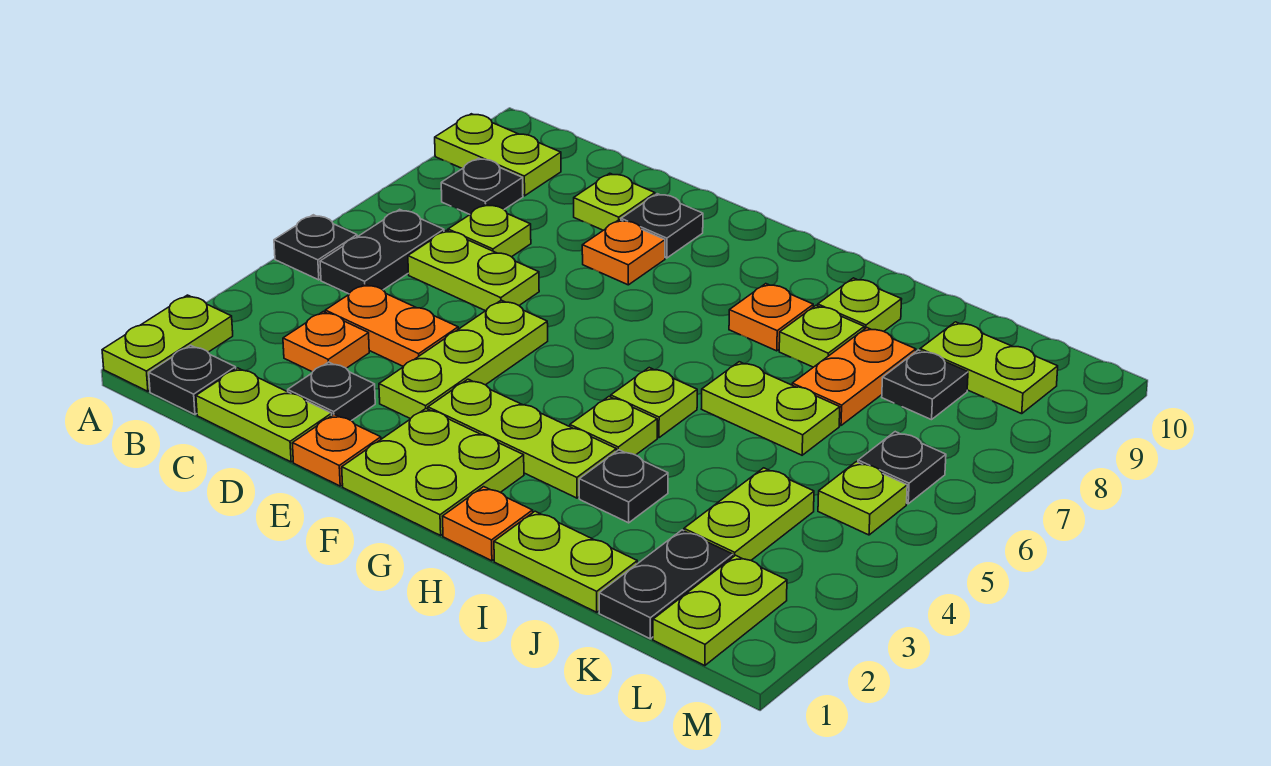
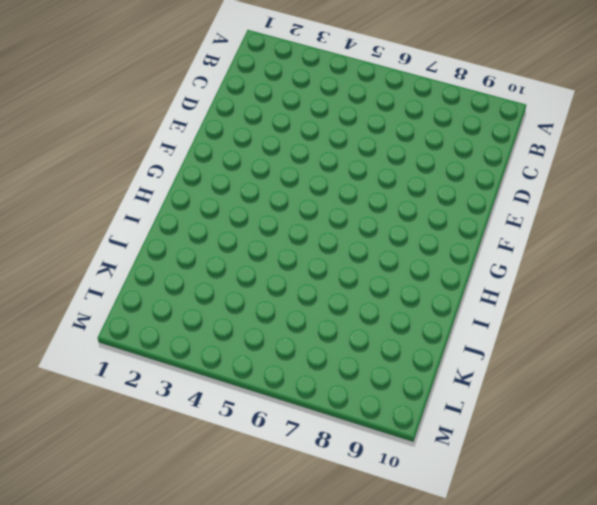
none -> lime plate A1:A2 level 1
none -> black plate A5 level 1
none -> lime plate A9:B9 level 1
none -> black plate B1 level 1

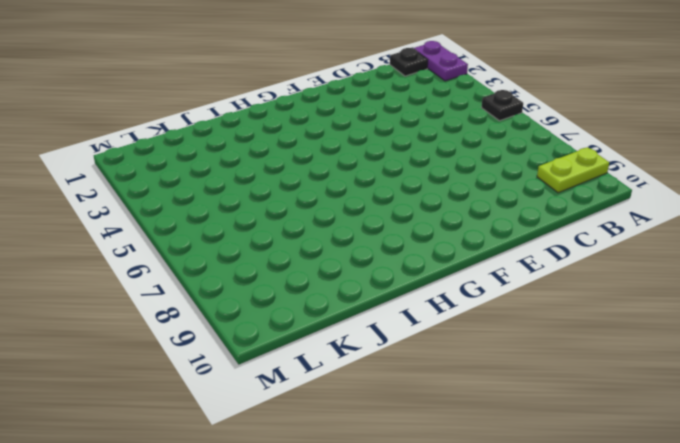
purple plate A1:A2 level 1 -> lime plate A1:A2 level 1
none -> black plate B5:B6 level 1
none -> black plate B8 level 1
none -> lime plate C1:D1 level 1
none -> orange plate C3 level 1

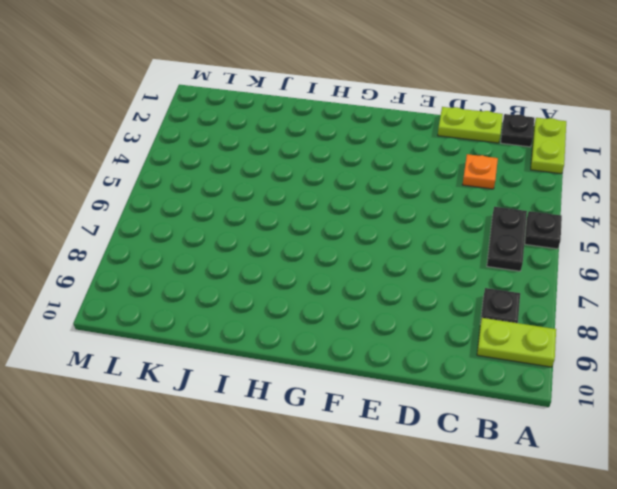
none -> orange plate C4:D4 level 1
none -> lime plate C6:D6 level 1
none -> lime plate C7 level 1
none -> black plate D2 level 1

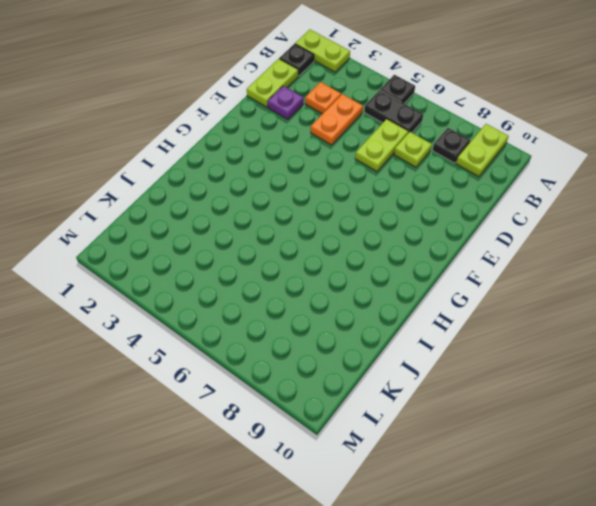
purple plate D2 level 1 -> black plate D2 level 1
none -> lime plate D9 level 1
none -> orange plate E1 level 1
none -> lime plate E3:E5 level 1
none -> orange plate E8 level 1

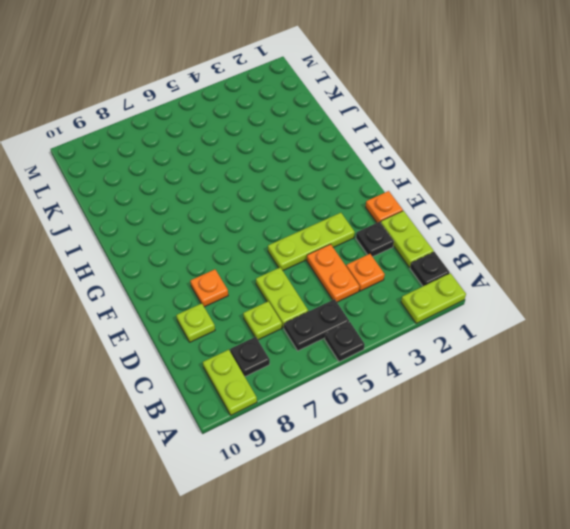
none -> black plate E9 level 1
none -> lime plate F1:G2 level 1
none -> lime plate F3:H3 level 1
none -> orange plate H1 level 1

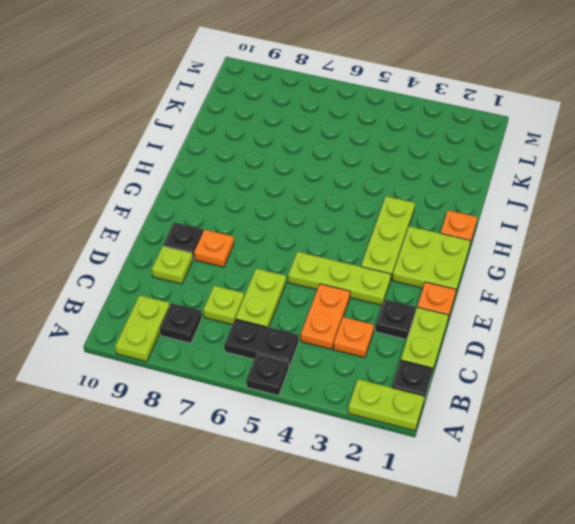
none -> lime plate H4 level 1
none -> lime plate H5 level 1
none -> orange plate H8 level 1
none -> lime plate I1:J1 level 1

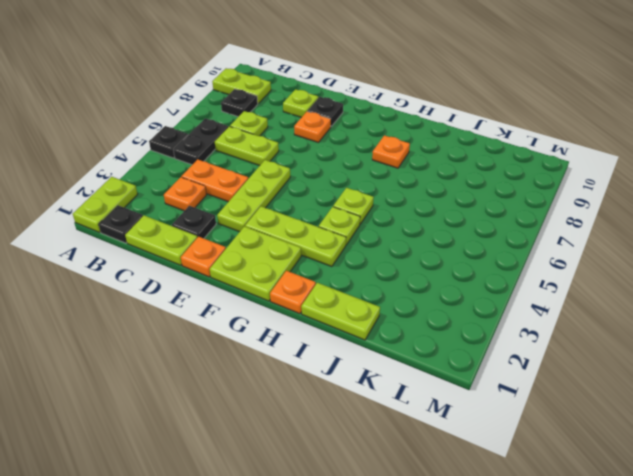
none -> black plate I3 level 1
none -> lime plate I6:J6 level 1
none -> lime plate I8 level 1
none -> lime plate I9 level 1

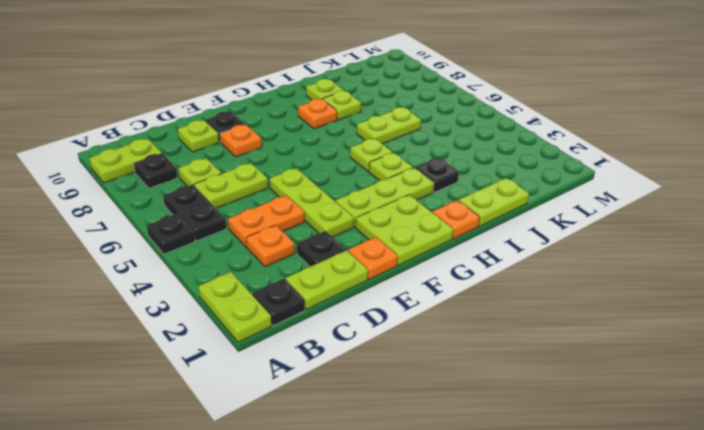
none -> orange plate J7:J8 level 1
none -> black plate K1:K2 level 1
none -> lime plate K3:K4 level 1
none -> black plate K8 level 1

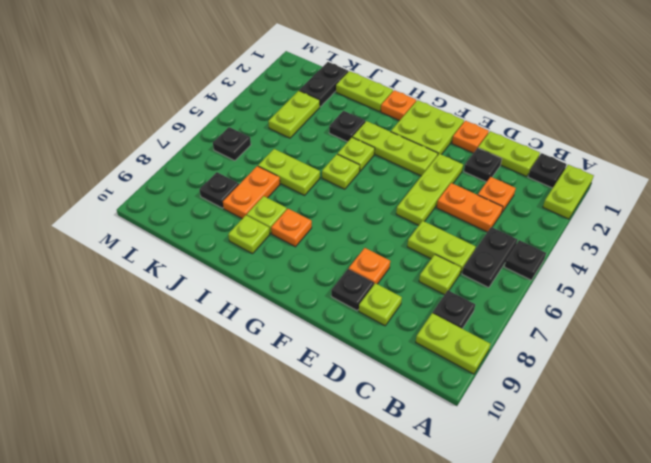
none -> lime plate K9:L9 level 1
none -> lime plate L1:L2 level 1
none -> lime plate L5 level 1

